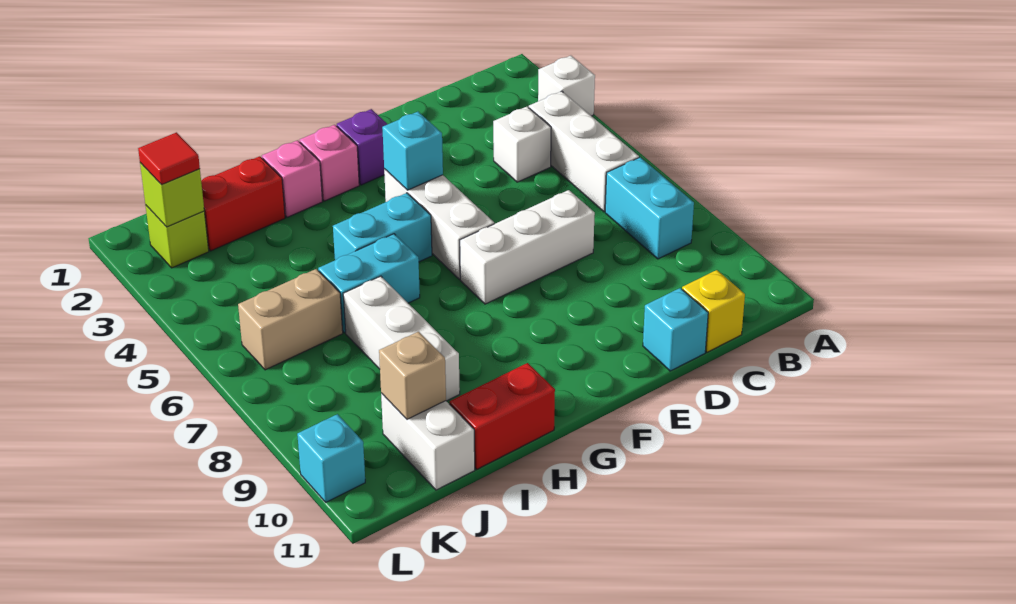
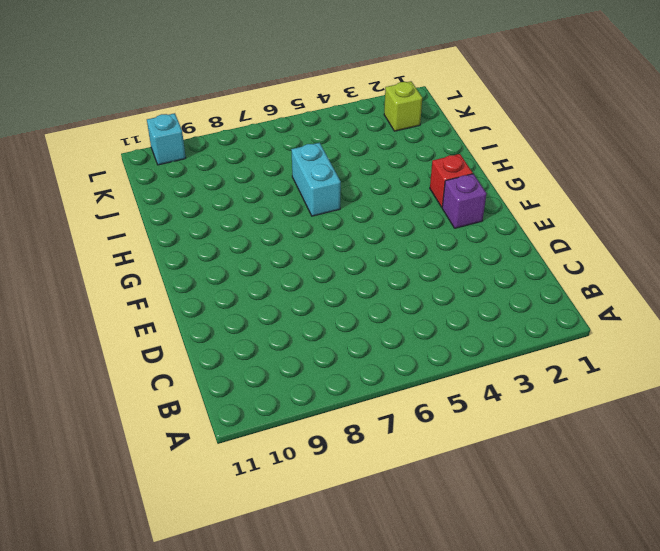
red brick G2 level 1 -> pink brick G2 level 1
none -> white brick A3 level 1
none -> white brick B4:B6 level 1
none -> cyan brick B7:B8 level 1

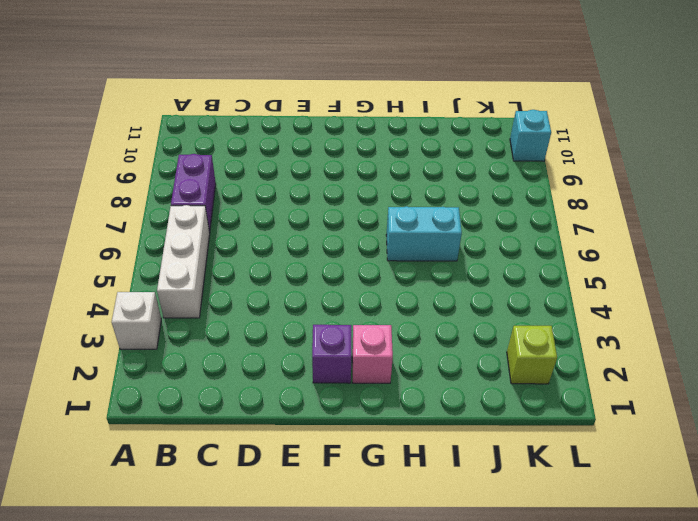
purple brick B7:B8 level 1 -> cyan brick B7:B8 level 1
none -> white brick C4 level 1
none -> yellow brick C11 level 1
none -> white brick D7:F7 level 1

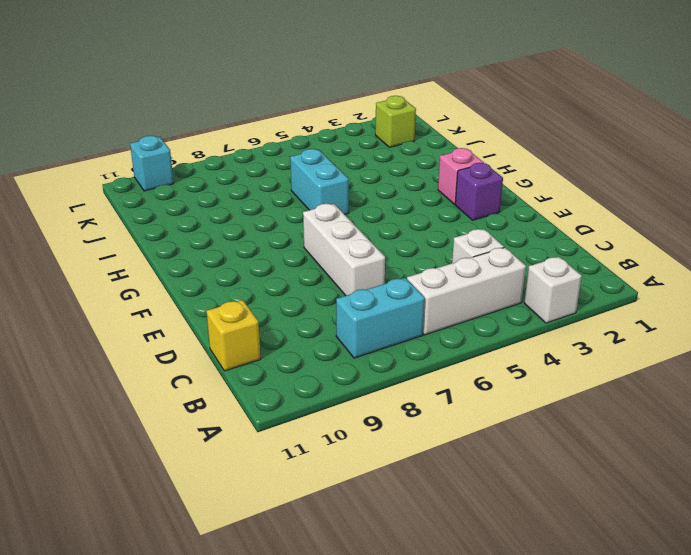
none -> cyan brick D11 level 1
none -> white brick F4:F6 level 1
none -> cyan brick G5:H5 level 1

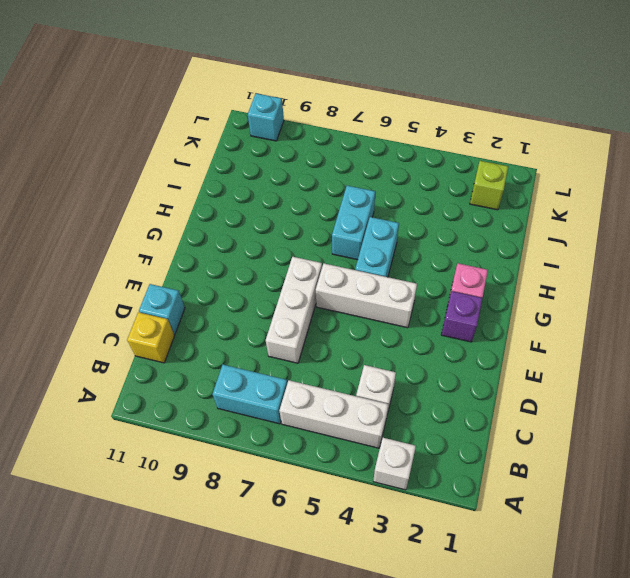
none -> pink brick H2 level 1
none -> red brick H11:I11 level 1
none -> red brick I2:J2 level 1

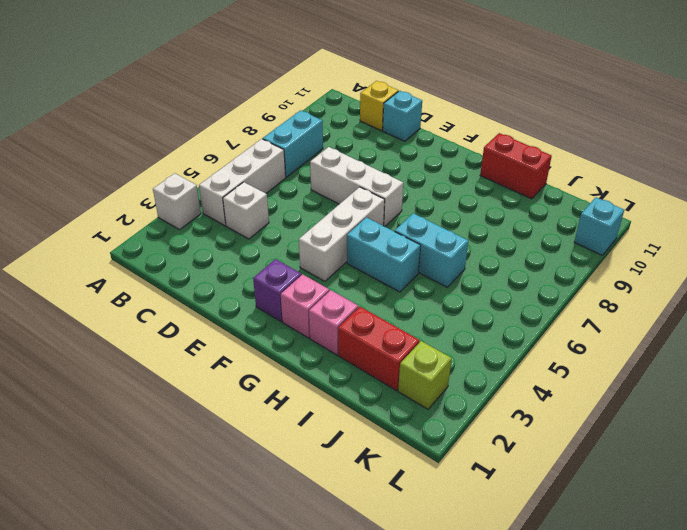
none -> white brick I7:I9 level 1
none -> tan brick J6:K6 level 1
none -> white brick J10:J11 level 1

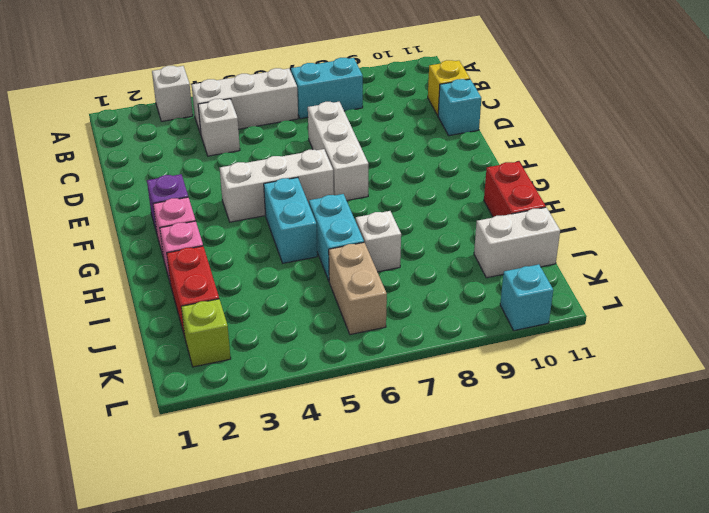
white brick I7 level 1 -> white brick I7:I9 level 1
none -> cyan brick F4 level 2
none -> tan brick J10 level 2
none -> lime brick K2 level 2

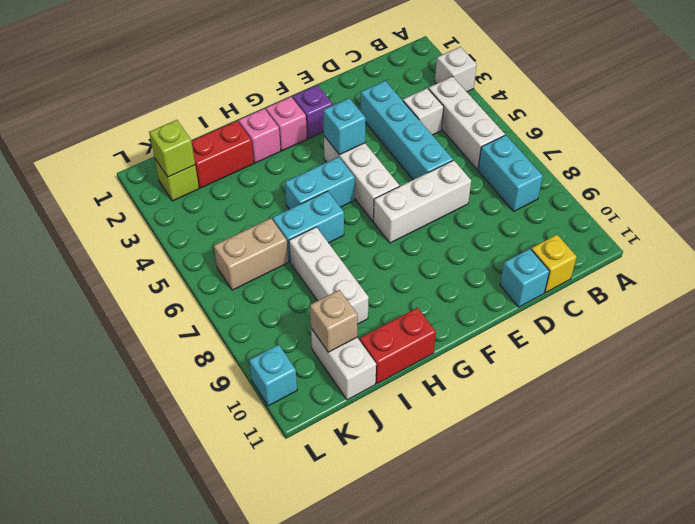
cyan brick D3:D6 level 1 -> none
none -> red tile K2 level 3

